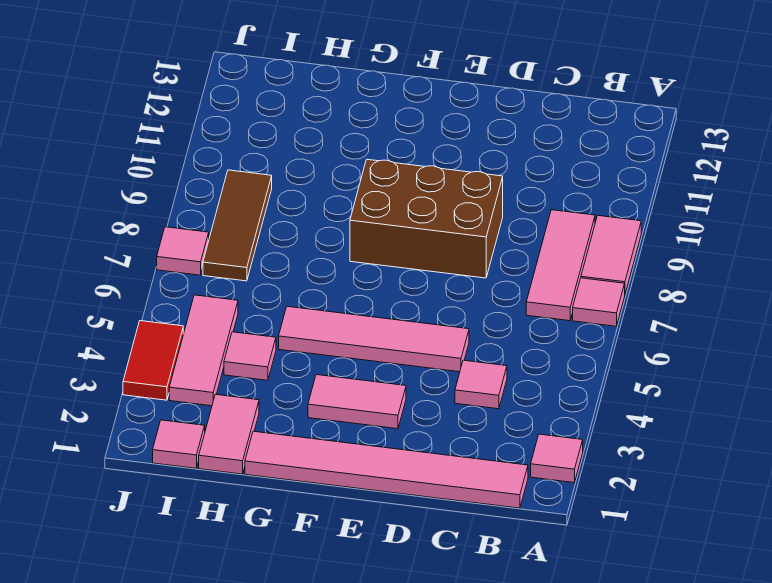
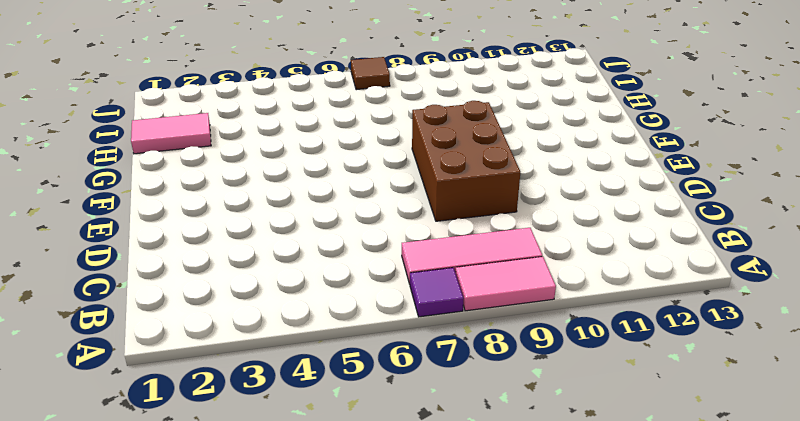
purple tile A7 level 1 -> pink tile A7 level 1
brown tile J7 level 1 -> pink tile J7 level 1
none -> pink tile A2 level 1
none -> pink tile B1:G1 level 1
none -> pink tile C4 level 1

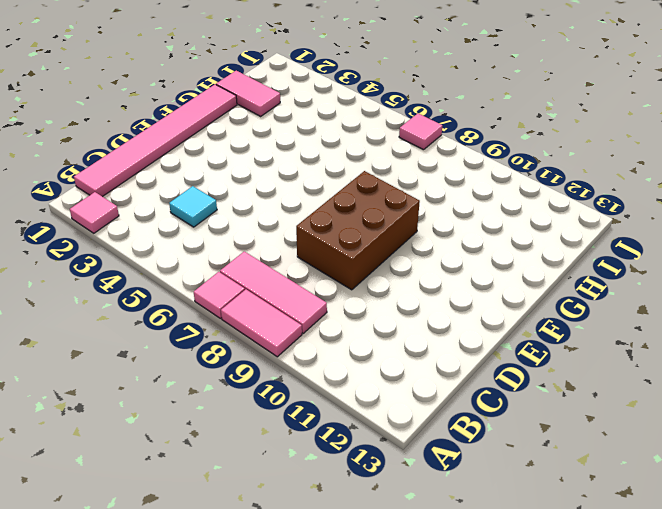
cyan tile C4 level 1 -> pink tile C4 level 1
none -> pink tile D5:G5 level 1
none -> pink tile E3:F3 level 1
none -> pink tile H4 level 1

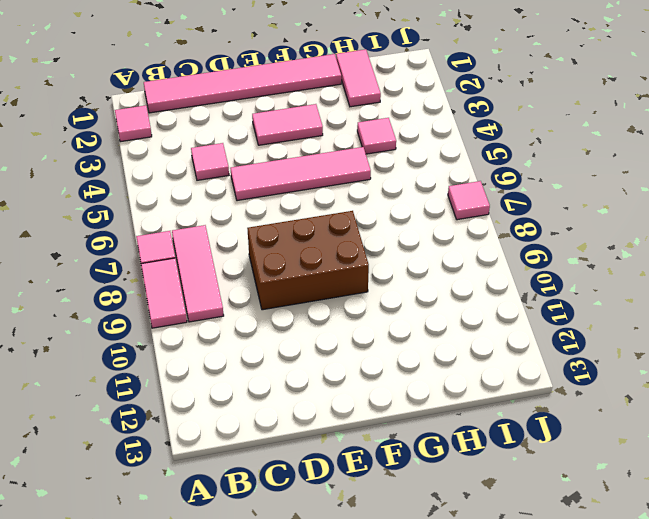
none -> pink tile I1 level 1
none -> pink tile I3:I5 level 1
none -> brown tile I7:I9 level 1

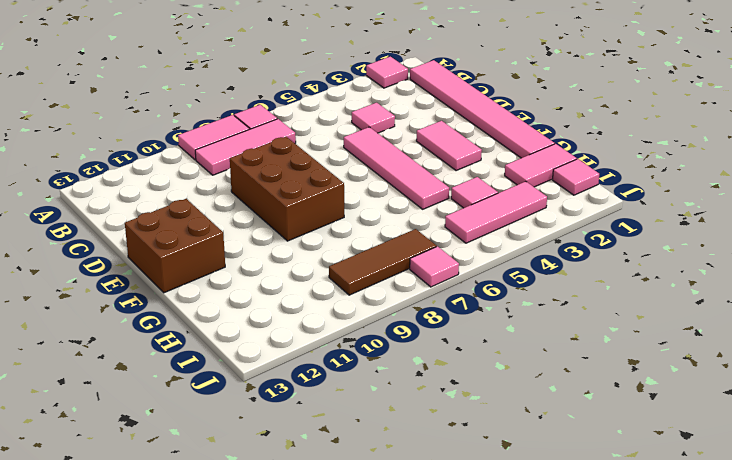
brown brick E12:F13 level 1 -> none
none -> red tile J3:J4 level 1

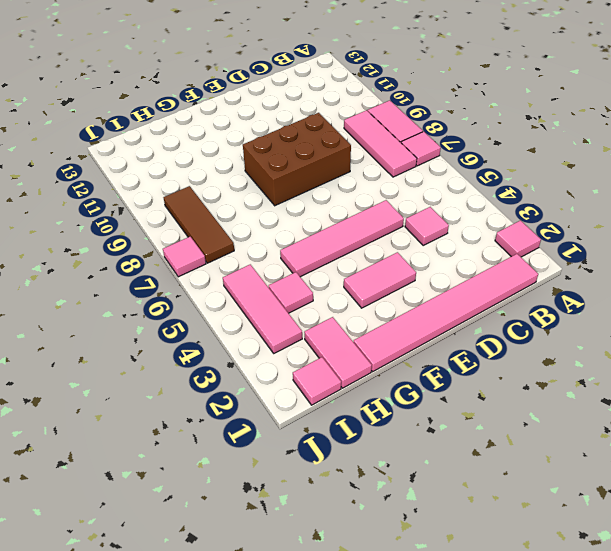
none -> red tile J3:J4 level 1

